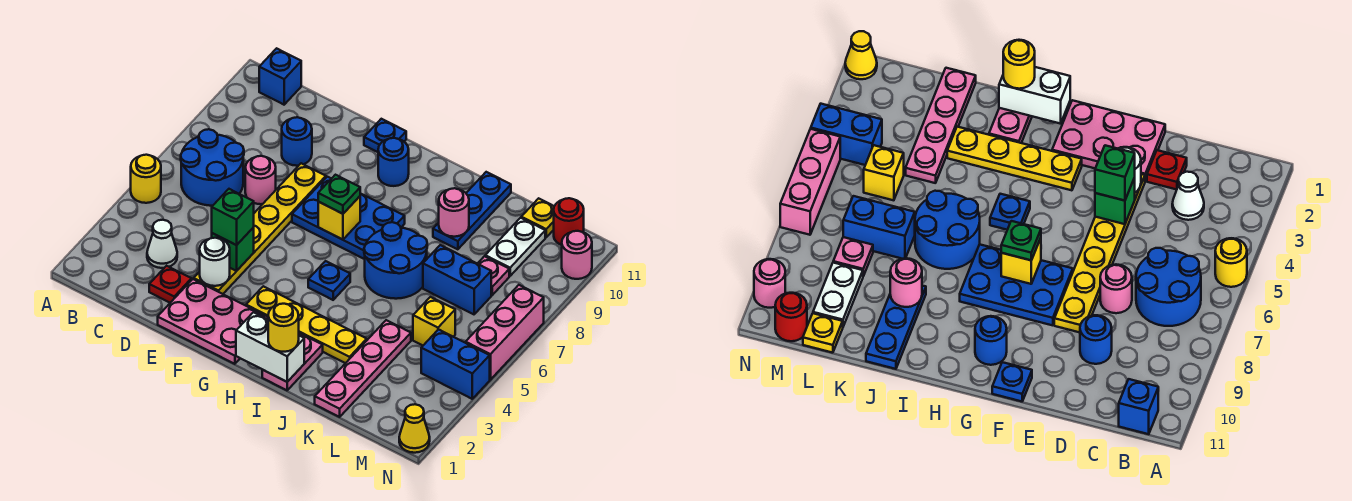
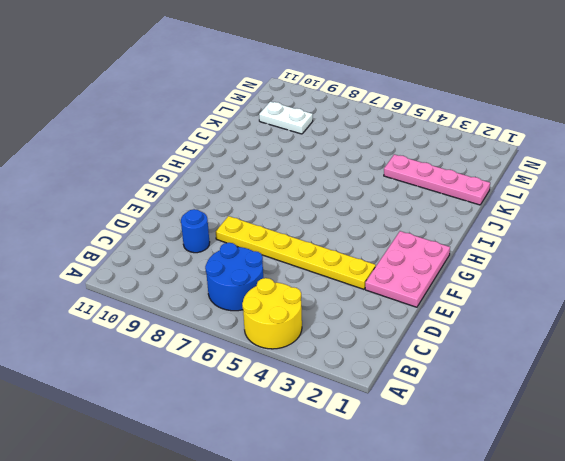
yellow round brick A4:B5 level 1 -> yellow round brick A5 level 1
none -> blue brick B11 level 1
none -> white cone C3 level 1
none -> red plate D2 level 1
none -> pink round brick D7 level 1

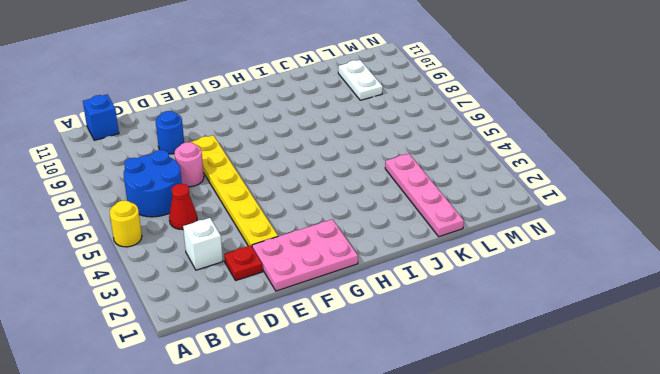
white brick C3 level 1 -> white cone C3 level 1
red cone C5 level 1 -> none
none -> blue plate F7:H8 level 1
none -> blue plate F11 level 1
none -> yellow plate G3:J3 level 1
none -> blue round brick G10 level 1

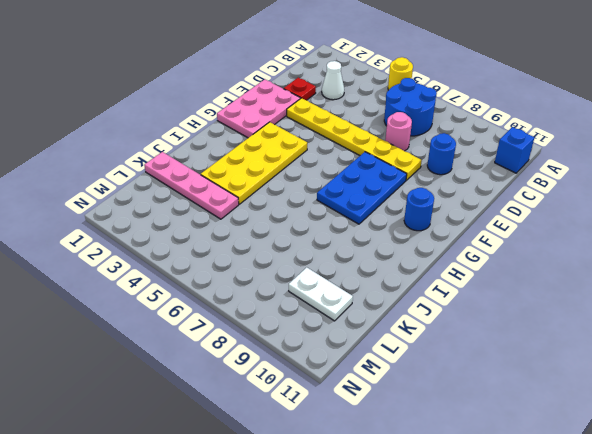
yellow plate G3:J4 level 1 -> yellow plate G3:J3 level 1
none -> blue plate F11 level 1
none -> blue plate H5 level 1
none -> pink plate I1:I2 level 1
none -> blue round brick I6:J7 level 1

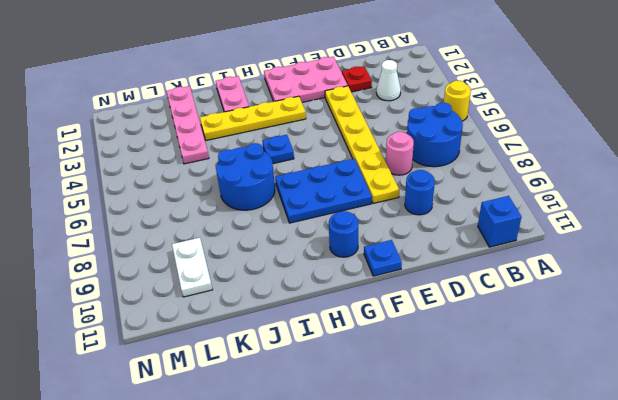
none -> blue plate J9:J11 level 1
none -> blue brick K7:L7 level 1
none -> yellow brick L5 level 1
none -> pink plate L8 level 1

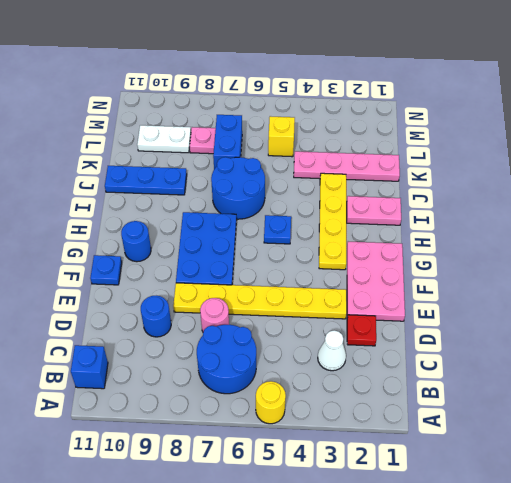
none -> yellow plate L11 level 1
none -> blue brick M4:N4 level 1
none -> red round brick M11 level 1
none -> yellow cone N1 level 1

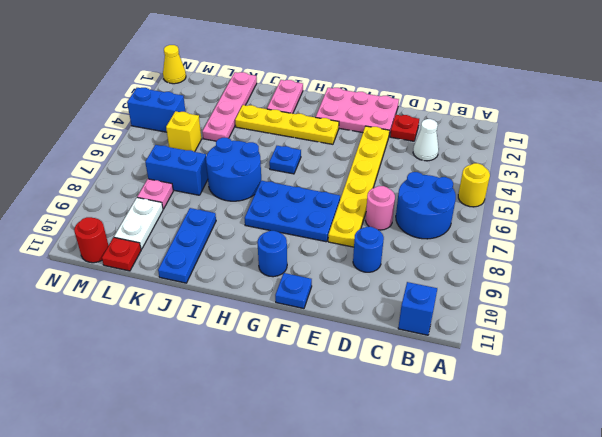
red plate L11 level 1 -> yellow plate L11 level 1
none -> pink brick N5:N7 level 1
none -> pink round brick N10 level 1
none -> white round brick E3 level 2
none -> green brick E4 level 2

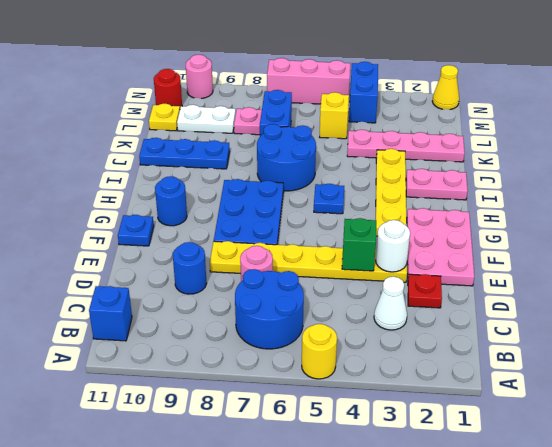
none -> yellow brick G7 level 2
none -> white brick H1:I1 level 2
none -> pink round brick J9 level 2
none -> green brick E4 level 3

